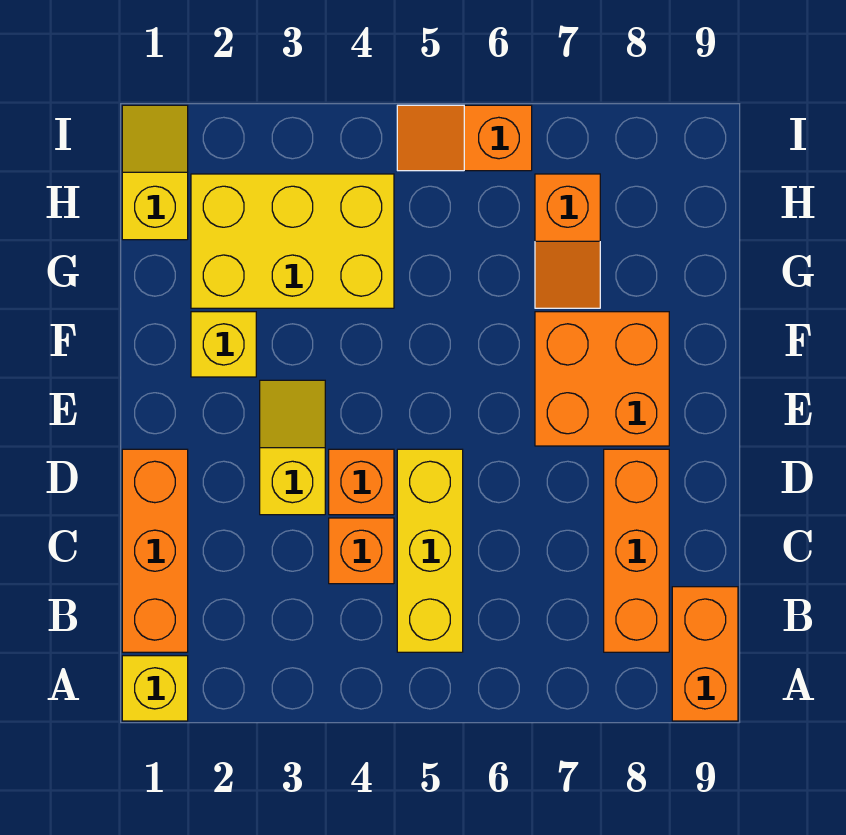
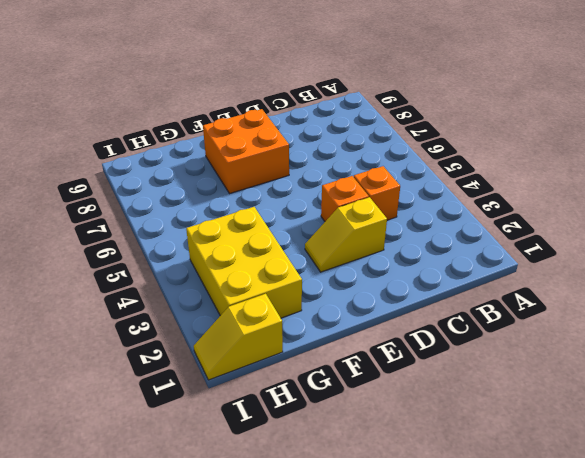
none -> yellow brick A1 level 1
none -> orange brick A9:B9 level 1
none -> orange brick B1:D1 level 1

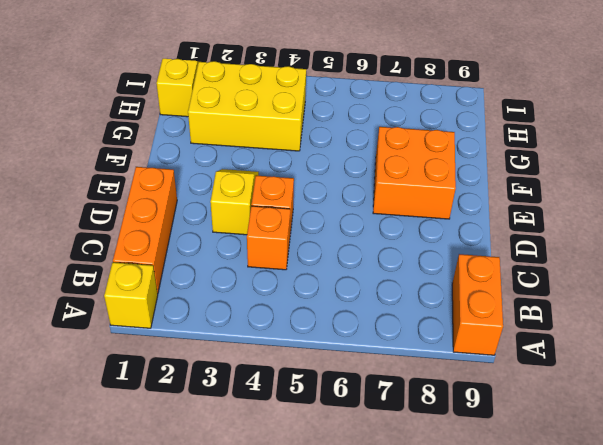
none -> yellow brick B5:D5 level 1
none -> orange brick B8:D8 level 1
none -> yellow brick F2 level 1

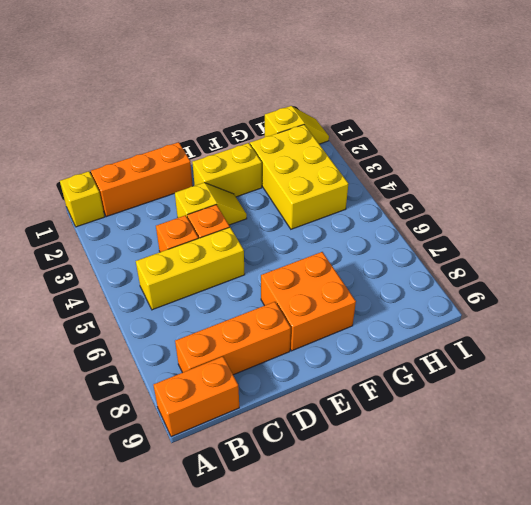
yellow brick E2:F2 level 1 -> yellow brick F2 level 1
none -> orange slope G7:H7 level 1 top H
none -> orange slope I5:I6 level 1 top 6

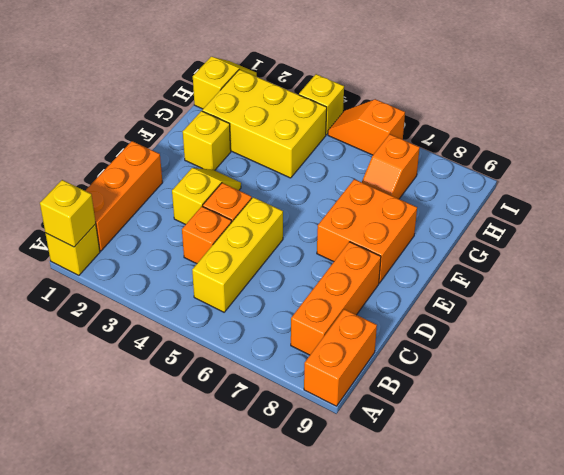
yellow brick A1 level 2 -> none
yellow brick I4 level 1 -> none

